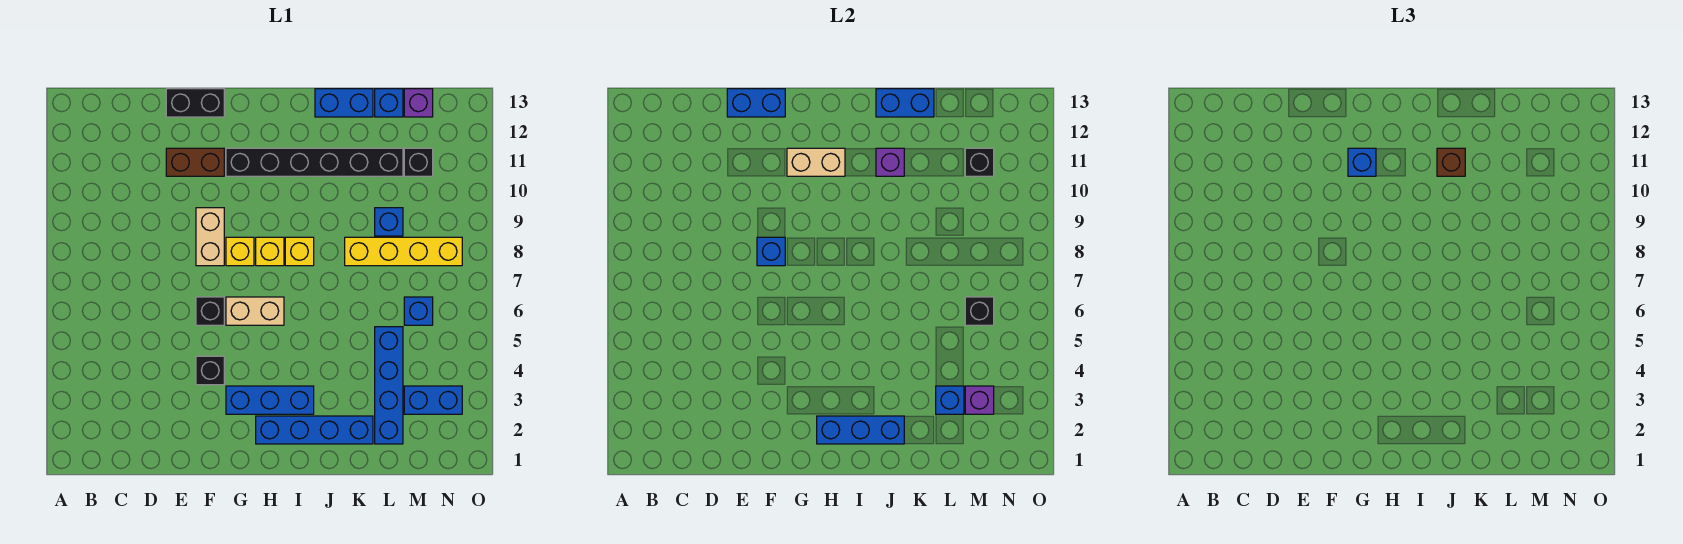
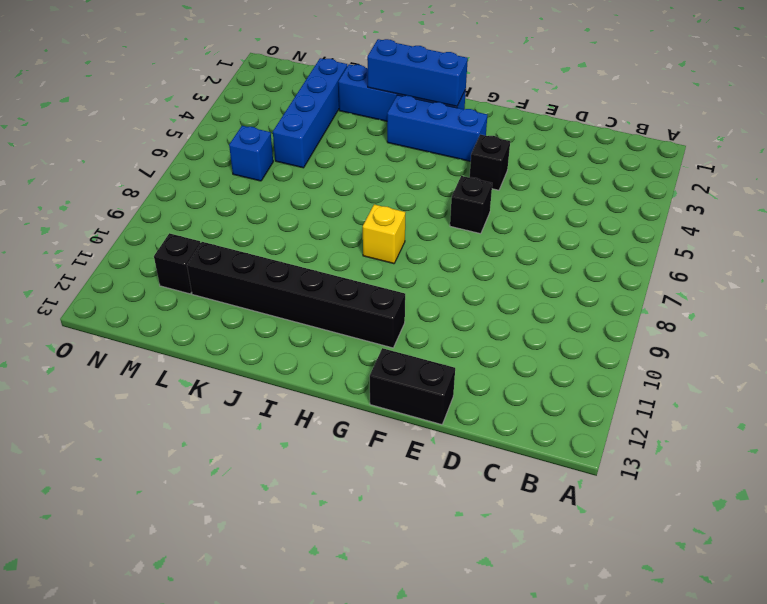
none -> brown brick E11:F11 level 1
none -> tan brick F8:F9 level 1
none -> tan brick G6:H6 level 1
none -> yellow brick G8 level 1

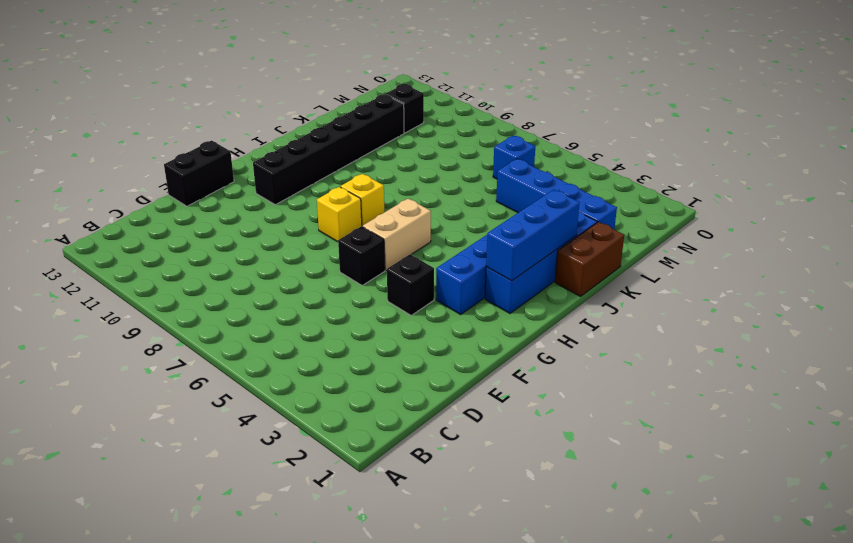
brown brick J1:K1 level 1 -> brown brick E11:F11 level 1
none -> tan brick F8:F9 level 1
none -> yellow brick I8 level 1
none -> blue brick J13:K13 level 1
none -> yellow brick K8:N8 level 1

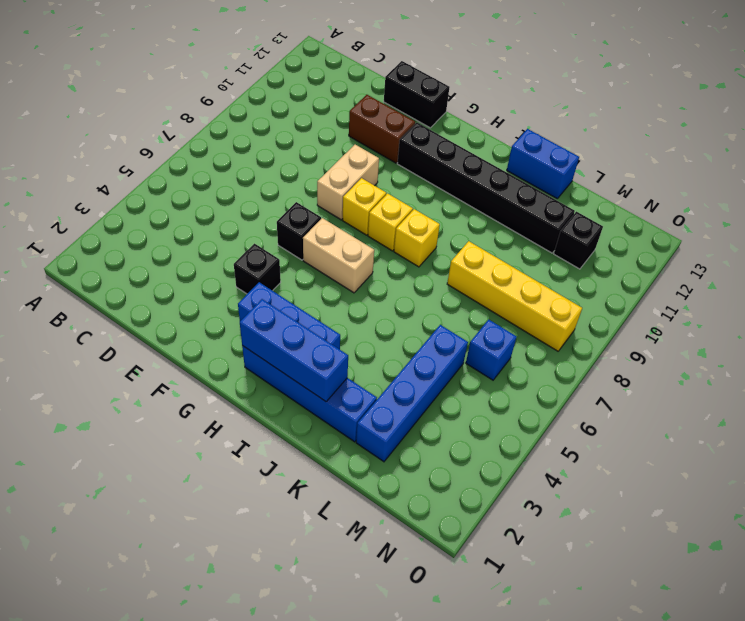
none -> blue brick L9 level 1
none -> blue brick L13 level 1
none -> blue brick M3:N3 level 1
none -> purple brick M13 level 1

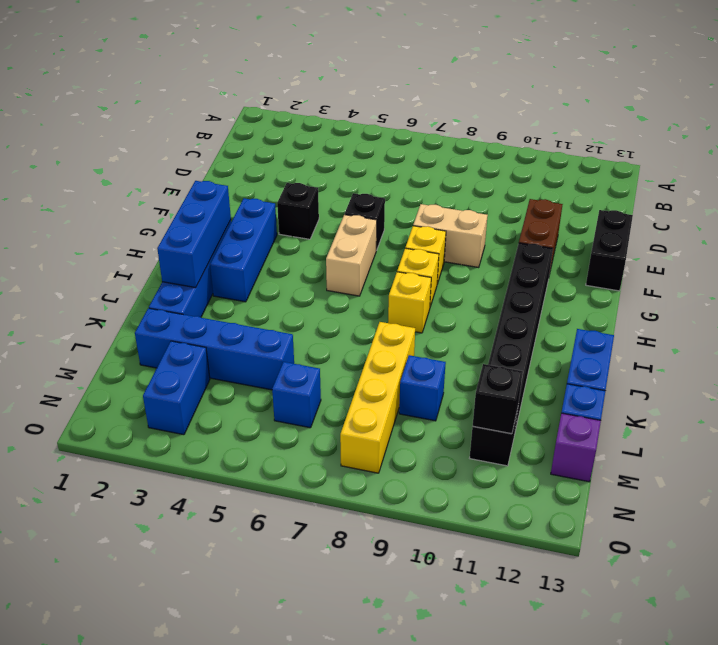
none -> blue brick E13:F13 level 2
none -> blue brick F8 level 2
none -> tan brick G11:H11 level 2
none -> purple brick J11 level 2

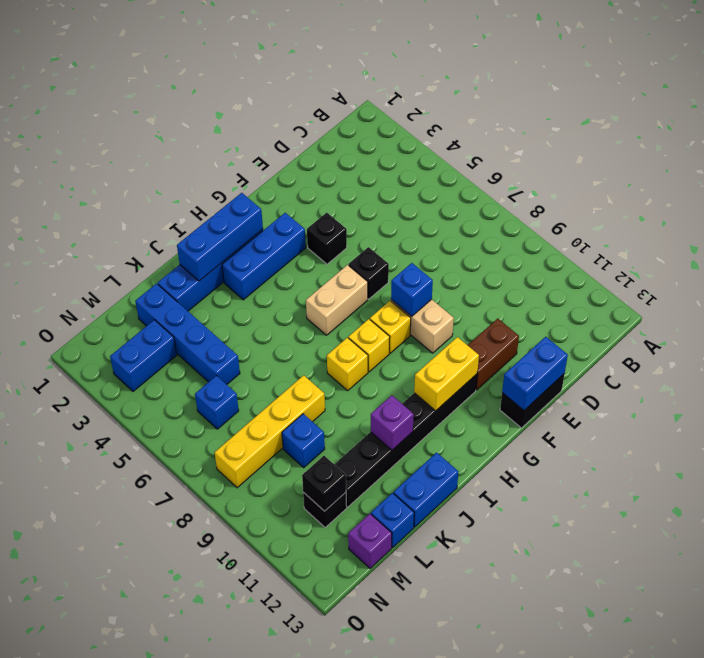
yellow brick G11:H11 level 2 -> tan brick G11:H11 level 2
none -> blue brick J13:K13 level 2
none -> blue brick L3 level 2
none -> purple brick M3 level 2
none -> black brick M6 level 2

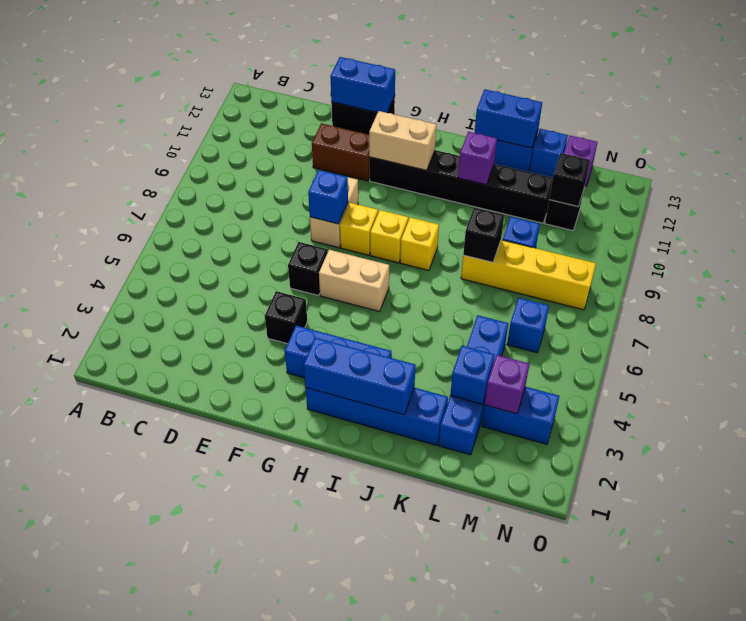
black brick K8 level 2 -> black brick M6 level 2
none -> blue brick G11 level 3
none -> brown brick J11 level 3

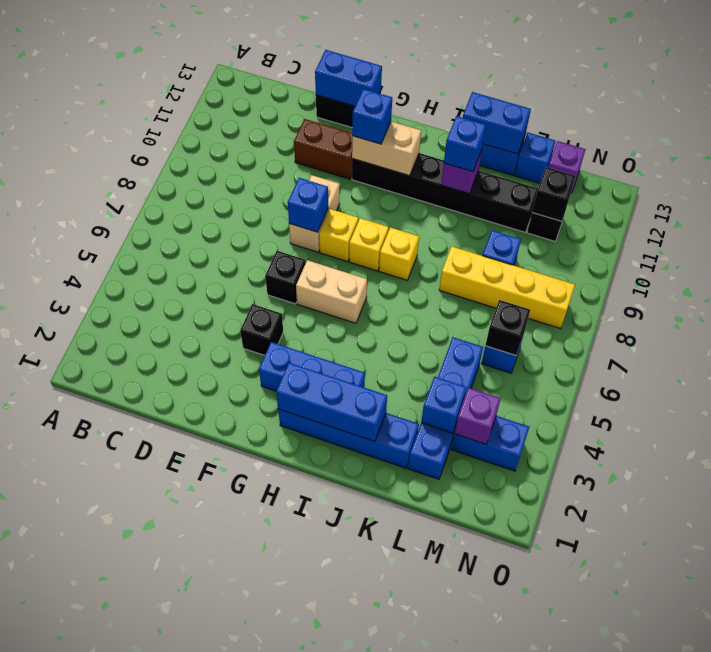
blue brick J11 level 3 -> brown brick J11 level 3

